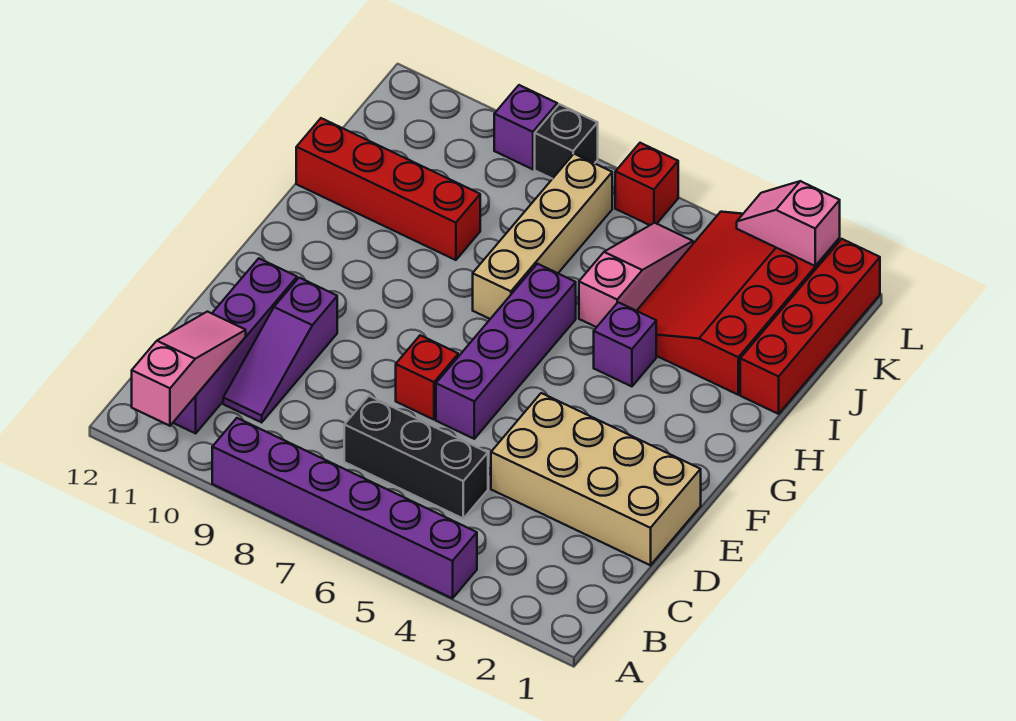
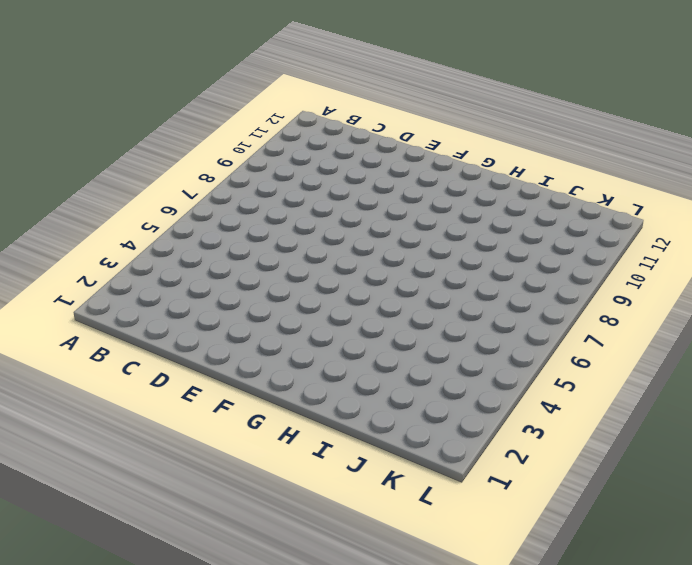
none -> purple brick A4:A9 level 1
none -> purple brick B11:E11 level 1
none -> black brick C5:C7 level 1

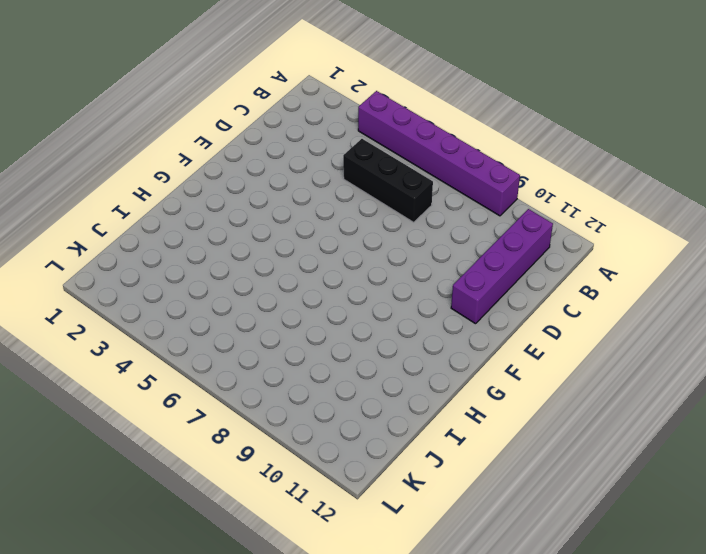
none -> purple slope C10:E10 level 1 top E
none -> tan brick D1:E4 level 1
none -> purple brick E6:H6 level 1

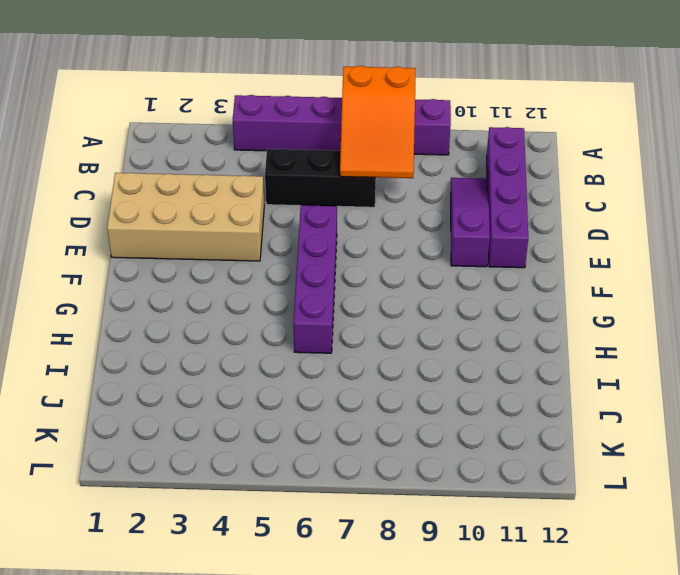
orange slope A7:C8 level 2 top A -> none
none -> red brick E7 level 1
none -> purple brick H4 level 1
none -> tan brick H7:K7 level 1

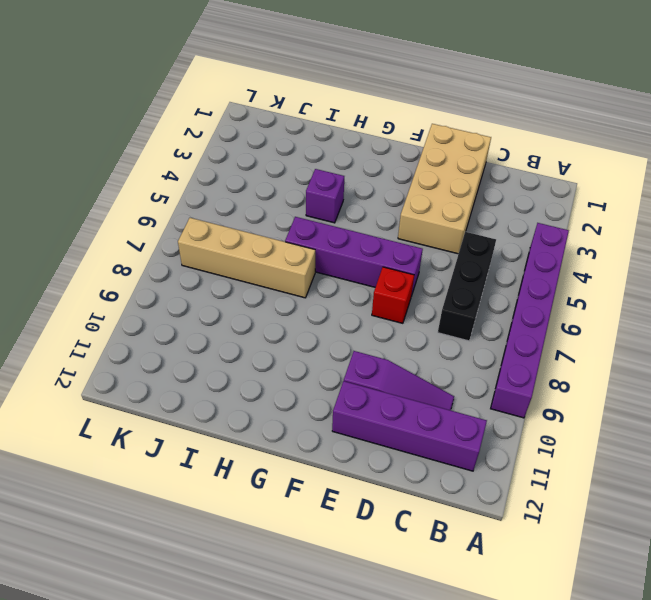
none -> red brick I1:L1 level 1
none -> red slope I2:L4 level 1 top 2
none -> pink slope I5:K5 level 1 top I

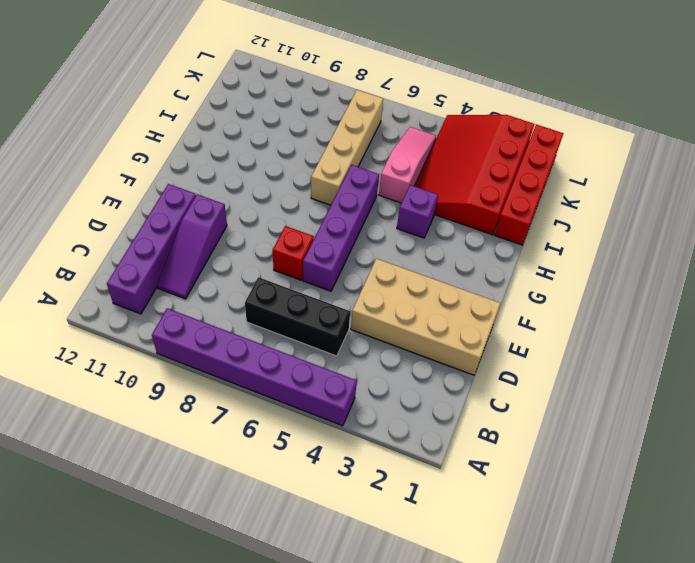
none -> red brick I9:I12 level 1
none -> red brick L6 level 1
none -> black brick L8 level 1

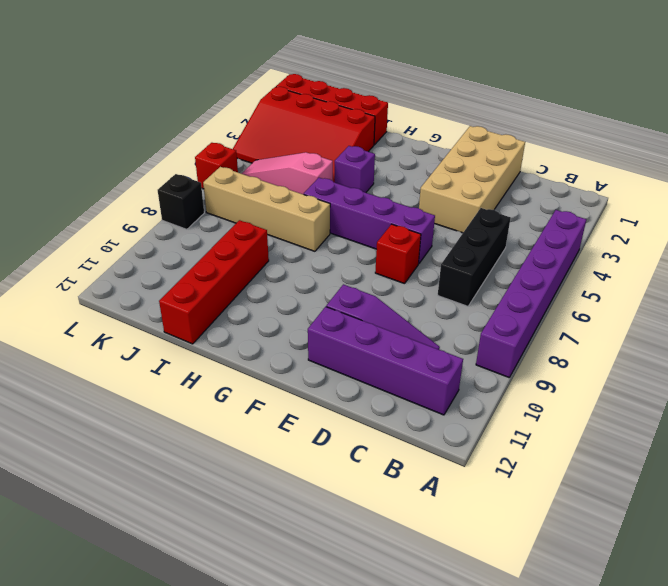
none -> purple brick L9 level 1
none -> pink slope A11:C11 level 2 top A
none -> pink slope L2:L3 level 2 top 2

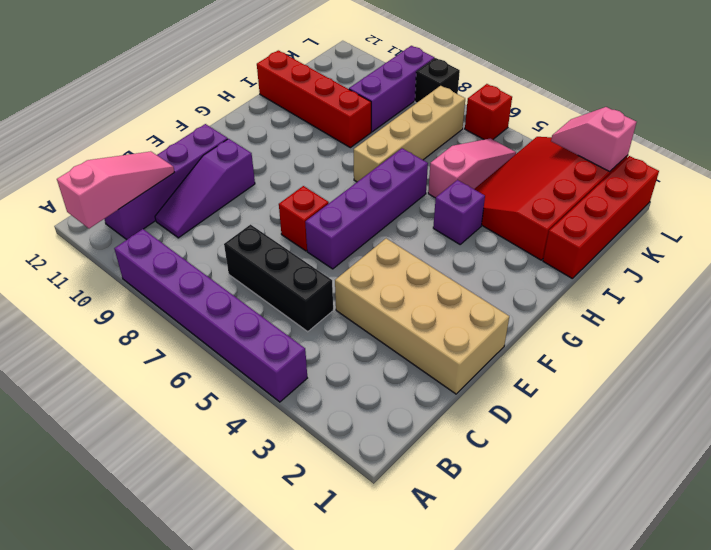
purple brick J9:L9 level 1 -> purple brick L9 level 1

